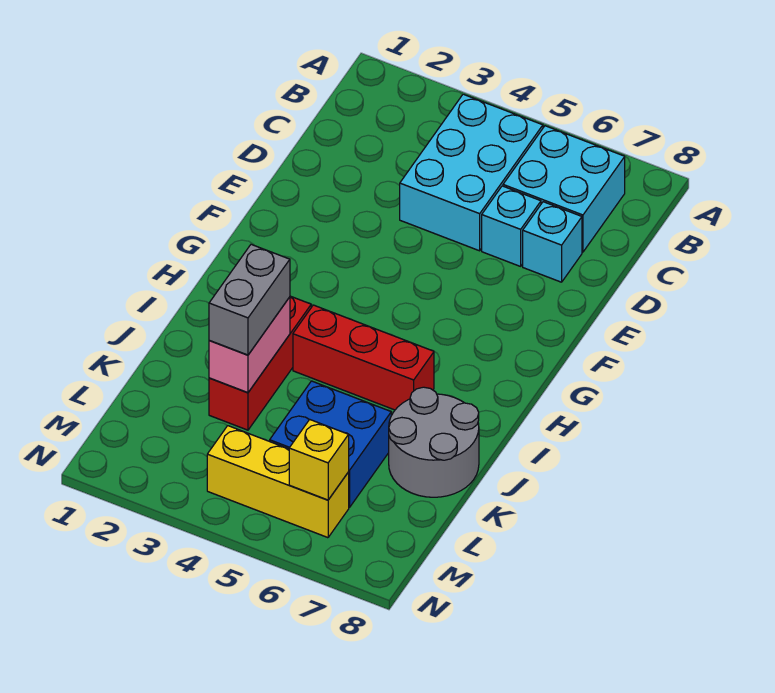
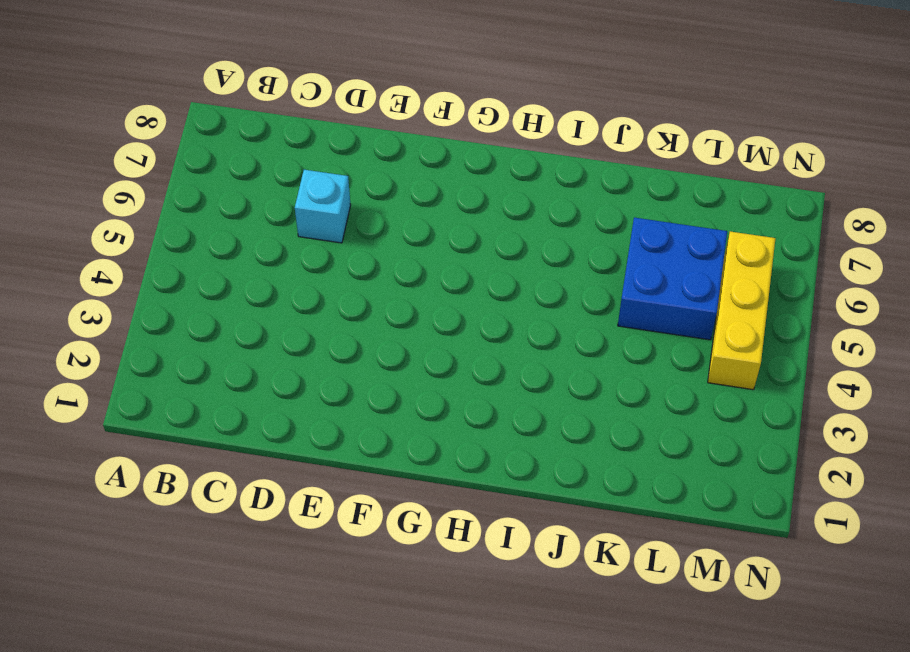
none -> cyan brick B4:D5 level 1
none -> cyan brick B6:C7 level 1
none -> cyan brick D7 level 1

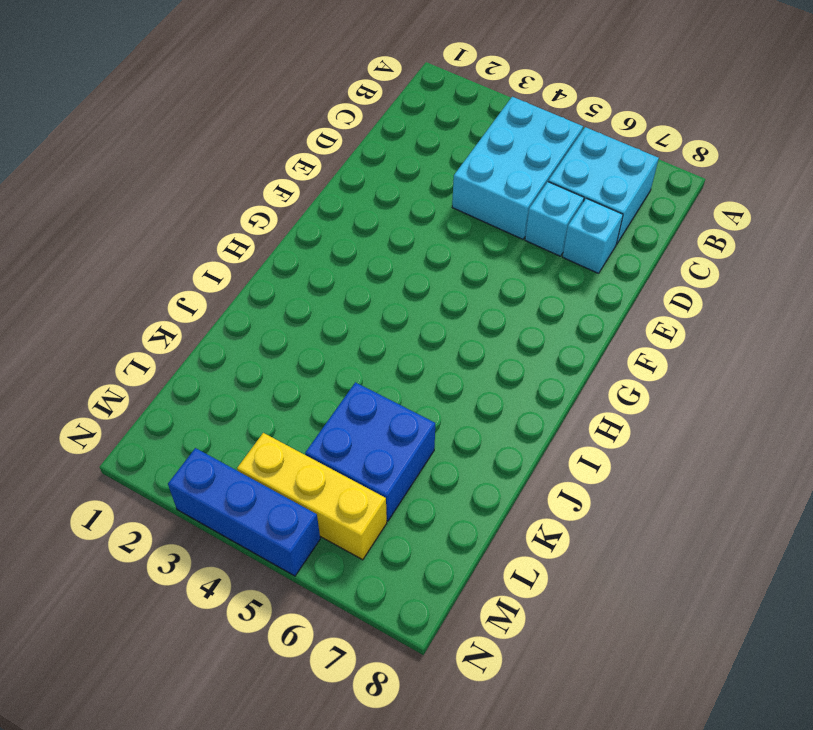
blue brick N3:N5 level 1 -> none
none -> red brick I3:K3 level 1
none -> red brick I4:I6 level 1
none -> grey round brick J7:K8 level 1

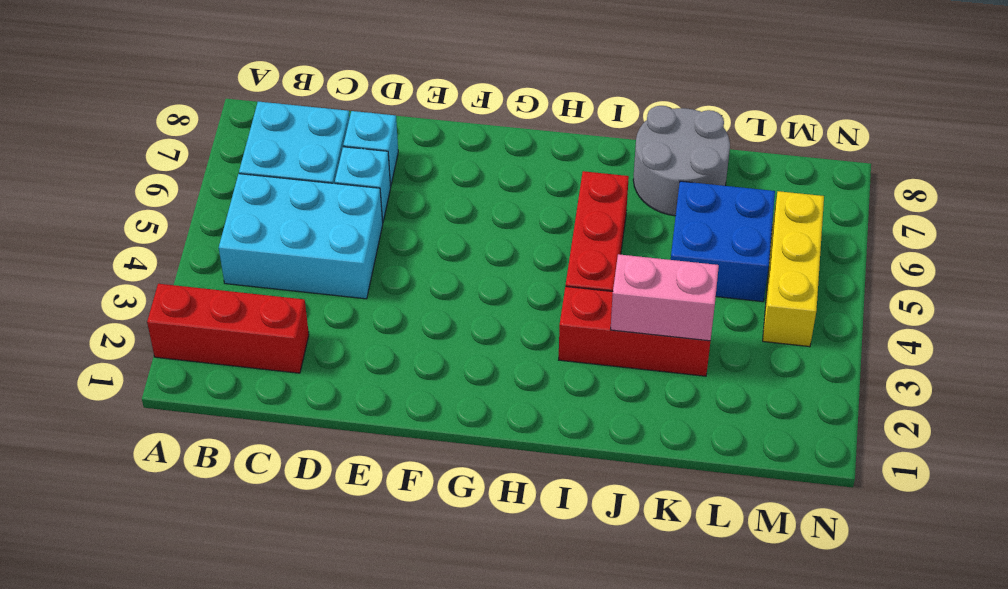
red brick A2:C2 level 1 -> none
none -> yellow brick M6 level 2
none -> grey brick J3:K3 level 3

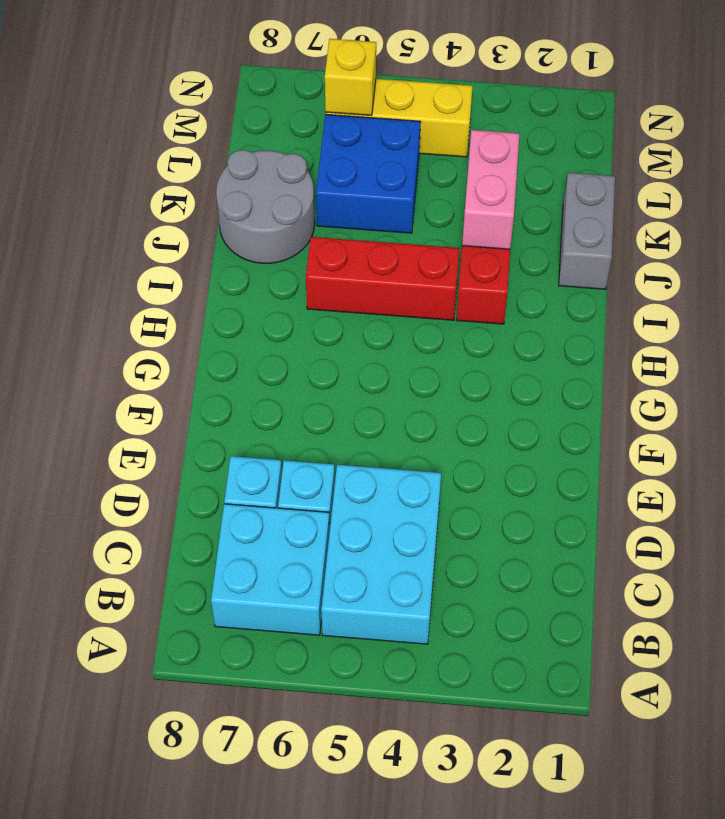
grey brick J1:K1 level 1 -> grey brick J3:K3 level 3

